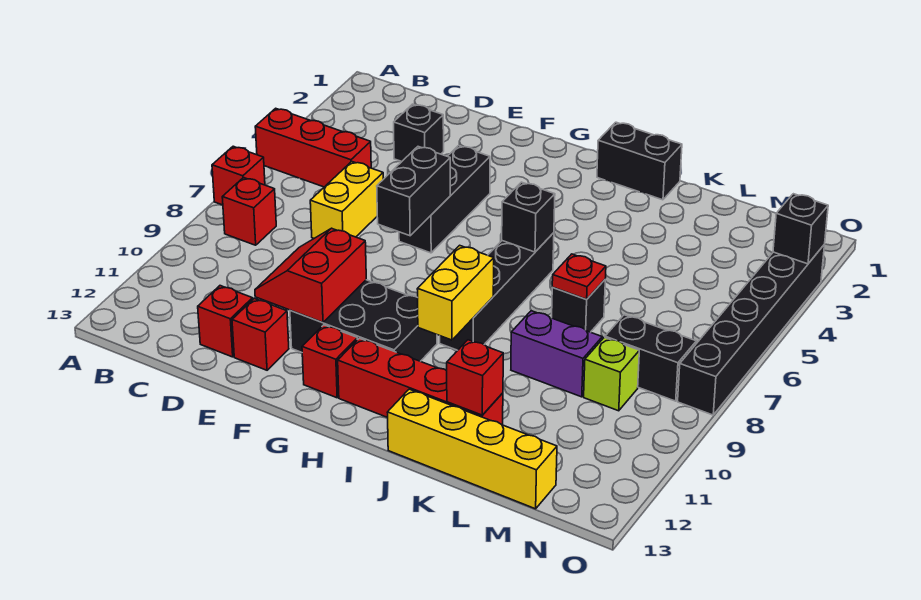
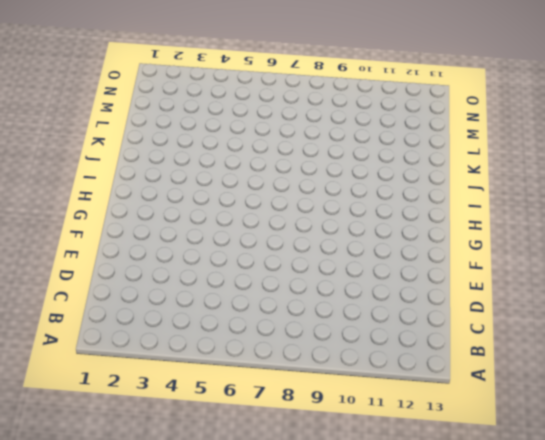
none -> red brick A5:C5 level 1
none -> red brick A7 level 1
none -> red brick B8 level 1

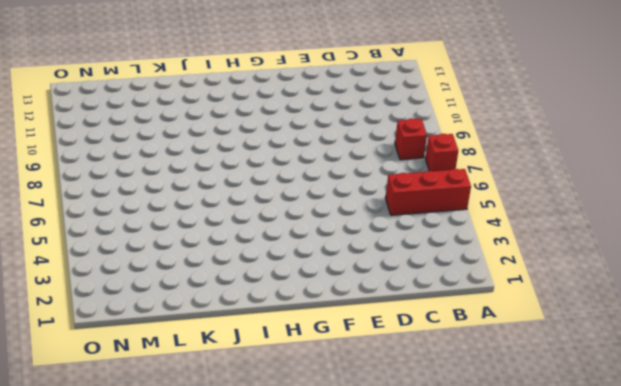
none -> black brick D3 level 1
none -> yellow brick D6:D7 level 1
none -> red brick D12 level 1

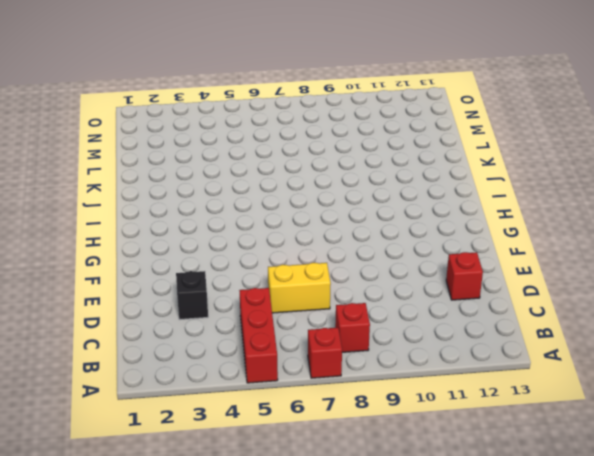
none -> red brick E12 level 1
none -> black brick F4:F6 level 1
none -> black brick F10:H11 level 1

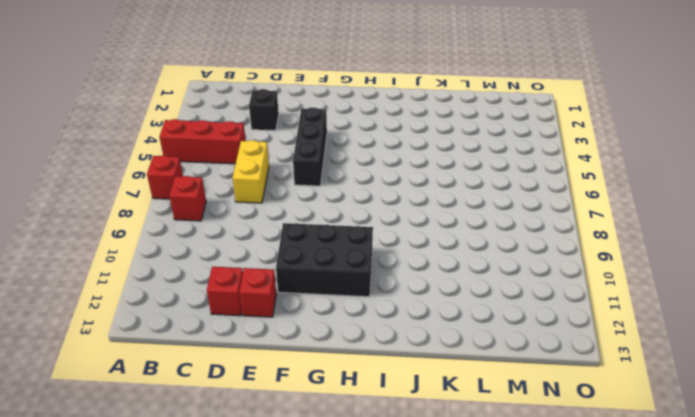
none -> red brick G12 level 1
none -> red brick H12:K12 level 1
none -> black brick I1:J1 level 1

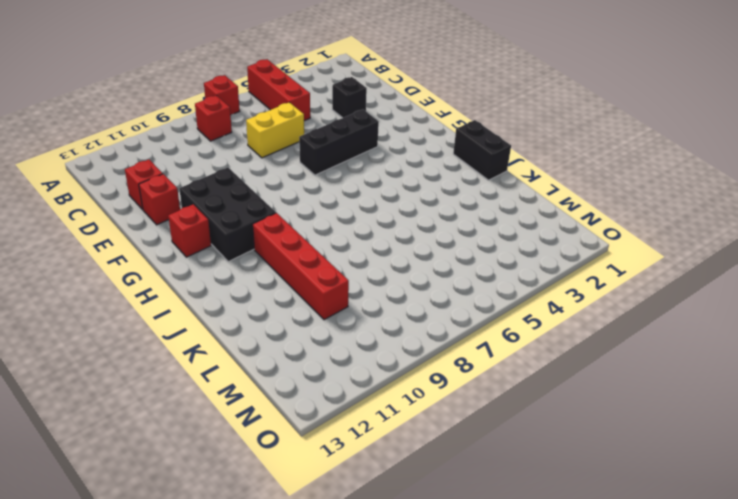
red brick I10:L10 level 1 -> red brick H12:K12 level 1
none -> black brick I6:I9 level 1
none -> yellow brick J13:M13 level 1
none -> black brick K7 level 1

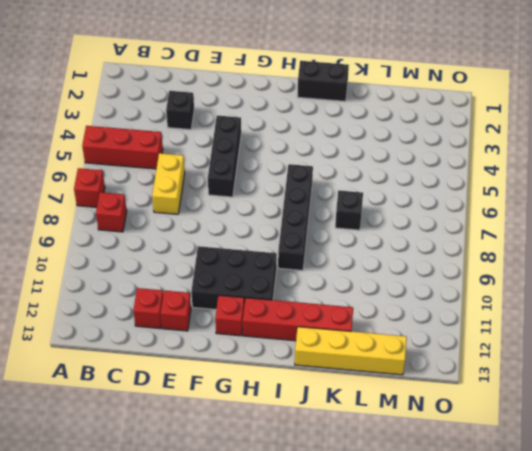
none -> purple brick K9:L9 level 1
none -> black brick M8:N8 level 1
none -> lime brick M9 level 1

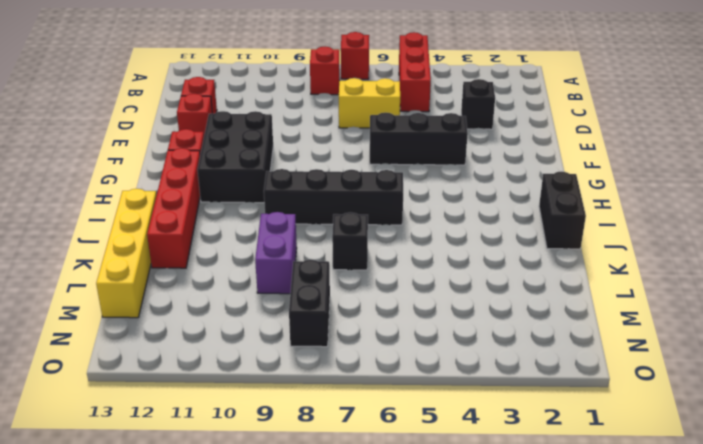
none -> lime brick M9 level 1
none -> black brick O3:O8 level 1
none -> red slope E10:F11 level 2 top F

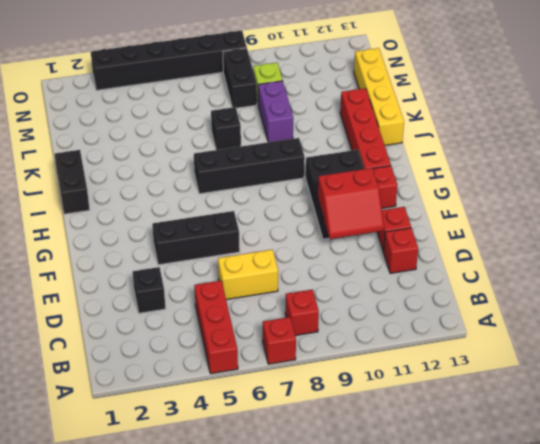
none -> black brick F6:F7 level 2
none -> black brick I6 level 2
none -> yellow brick I9:I10 level 2

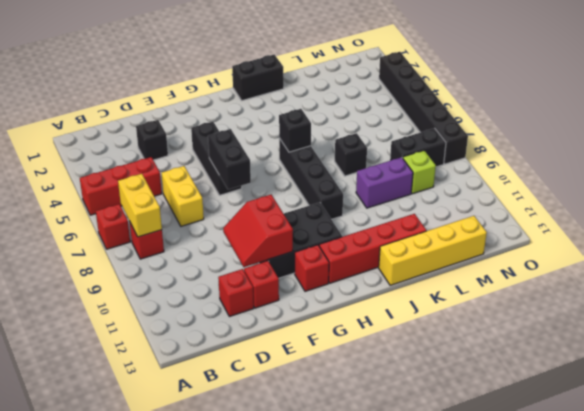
yellow brick B7:B8 level 2 -> yellow brick I9:I10 level 2
none -> red plate K7 level 2
none -> red brick K12 level 2
none -> black brick O3 level 2

